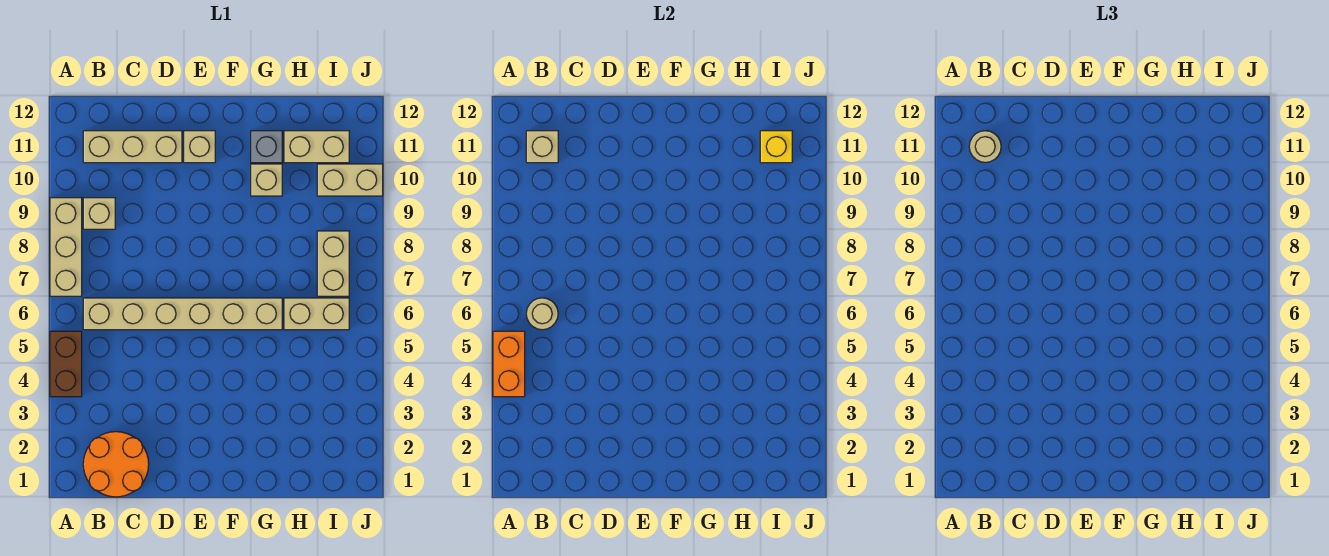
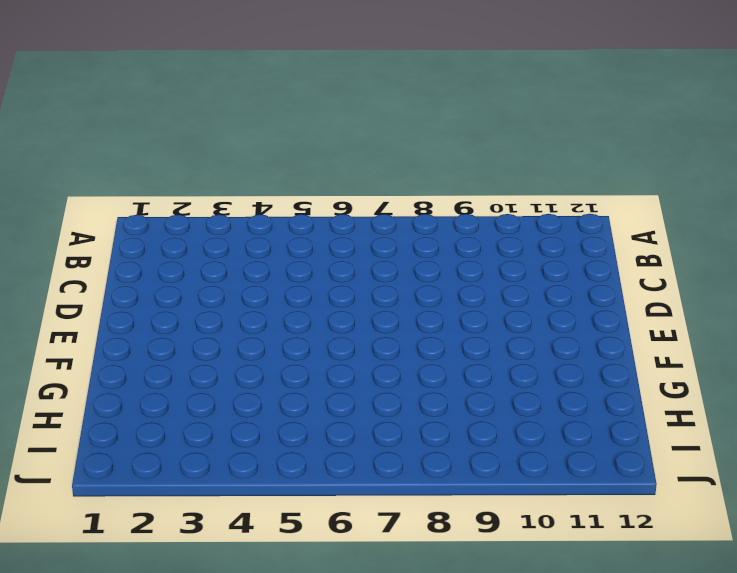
none -> brown brick A4:A5 level 1
none -> tan brick A7:A9 level 1
none -> orange round brick B1:C2 level 1

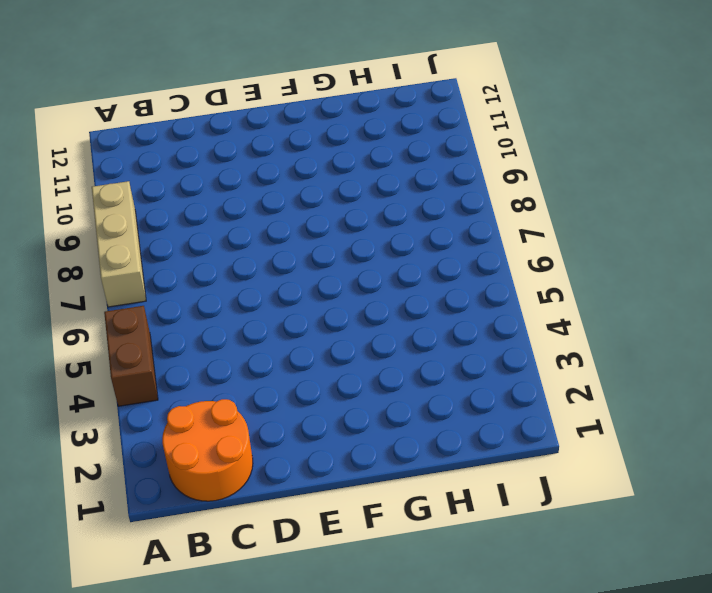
none -> tan brick B6:G6 level 1
none -> tan brick B9 level 1
none -> tan brick B11:D11 level 1

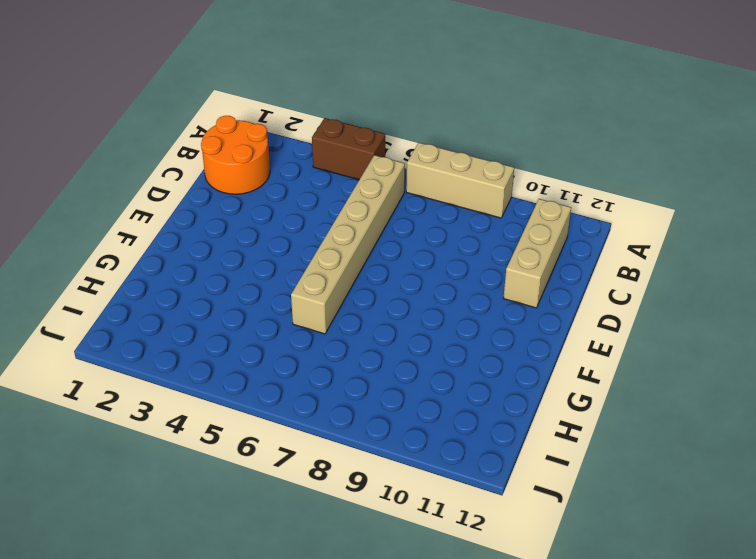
none -> tan brick B9 level 1
none -> tan brick E11 level 1
none -> tan brick G10 level 1

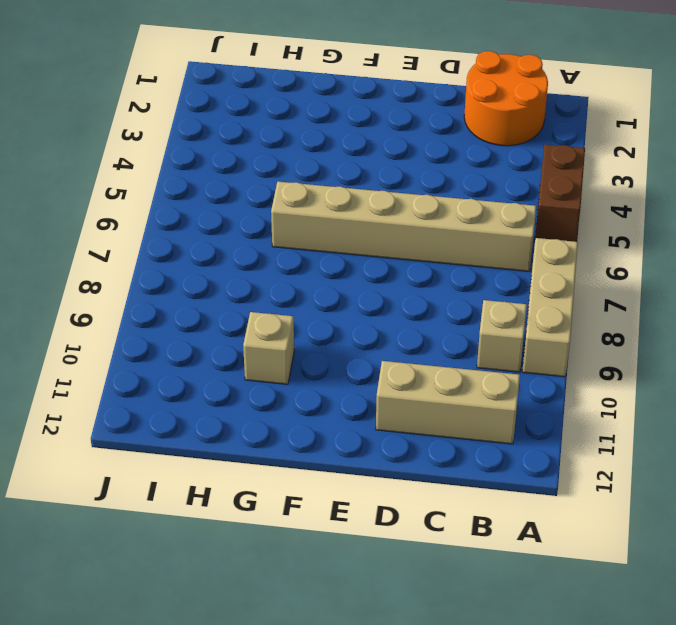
none -> tan brick E11 level 1
none -> grey brick G11 level 1
none -> tan brick H6:I6 level 1

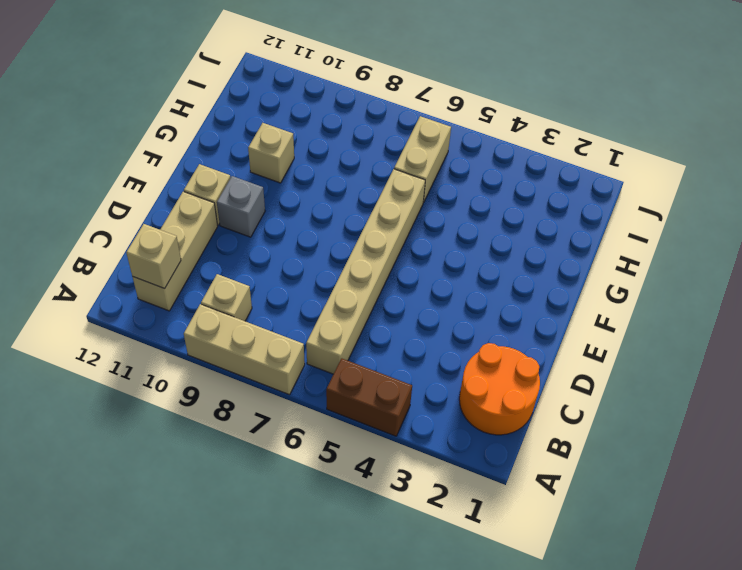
grey brick E10 level 1 -> grey brick G11 level 1
none -> tan brick H11:I11 level 1
none -> tan brick I7:I8 level 1
none -> tan brick I10:J10 level 1

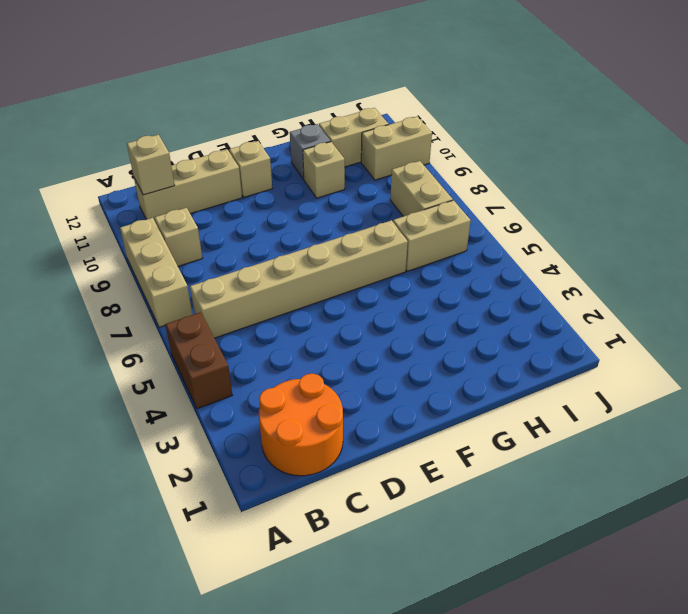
none -> orange brick A4:A5 level 2
none -> tan round brick B6 level 2
none -> yellow brick I11 level 2

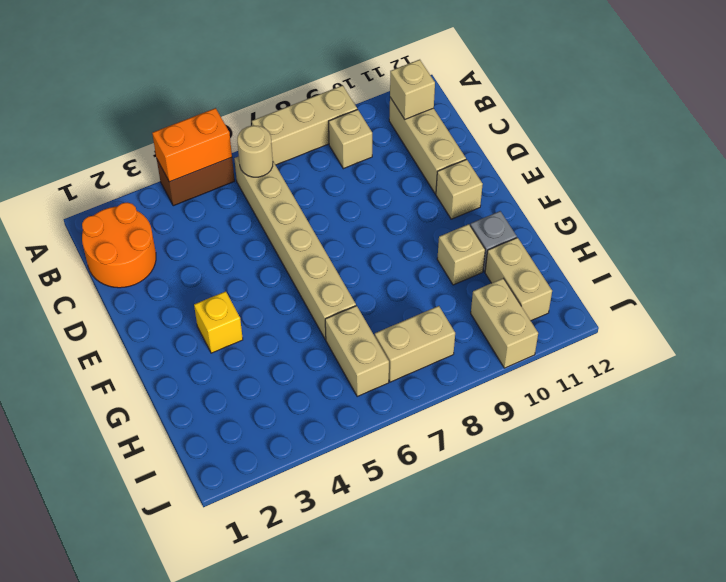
yellow brick F3 level 1 -> yellow brick I11 level 2
none -> tan round brick B11 level 3

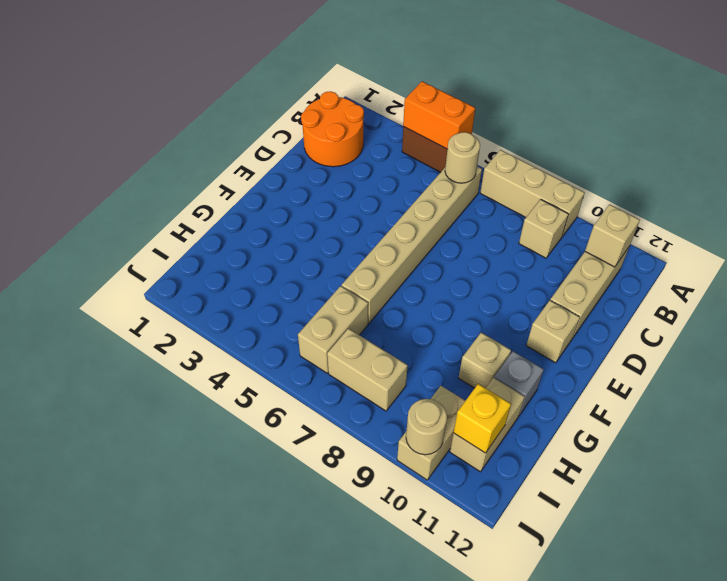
tan round brick J10 level 2 -> tan round brick B11 level 3

